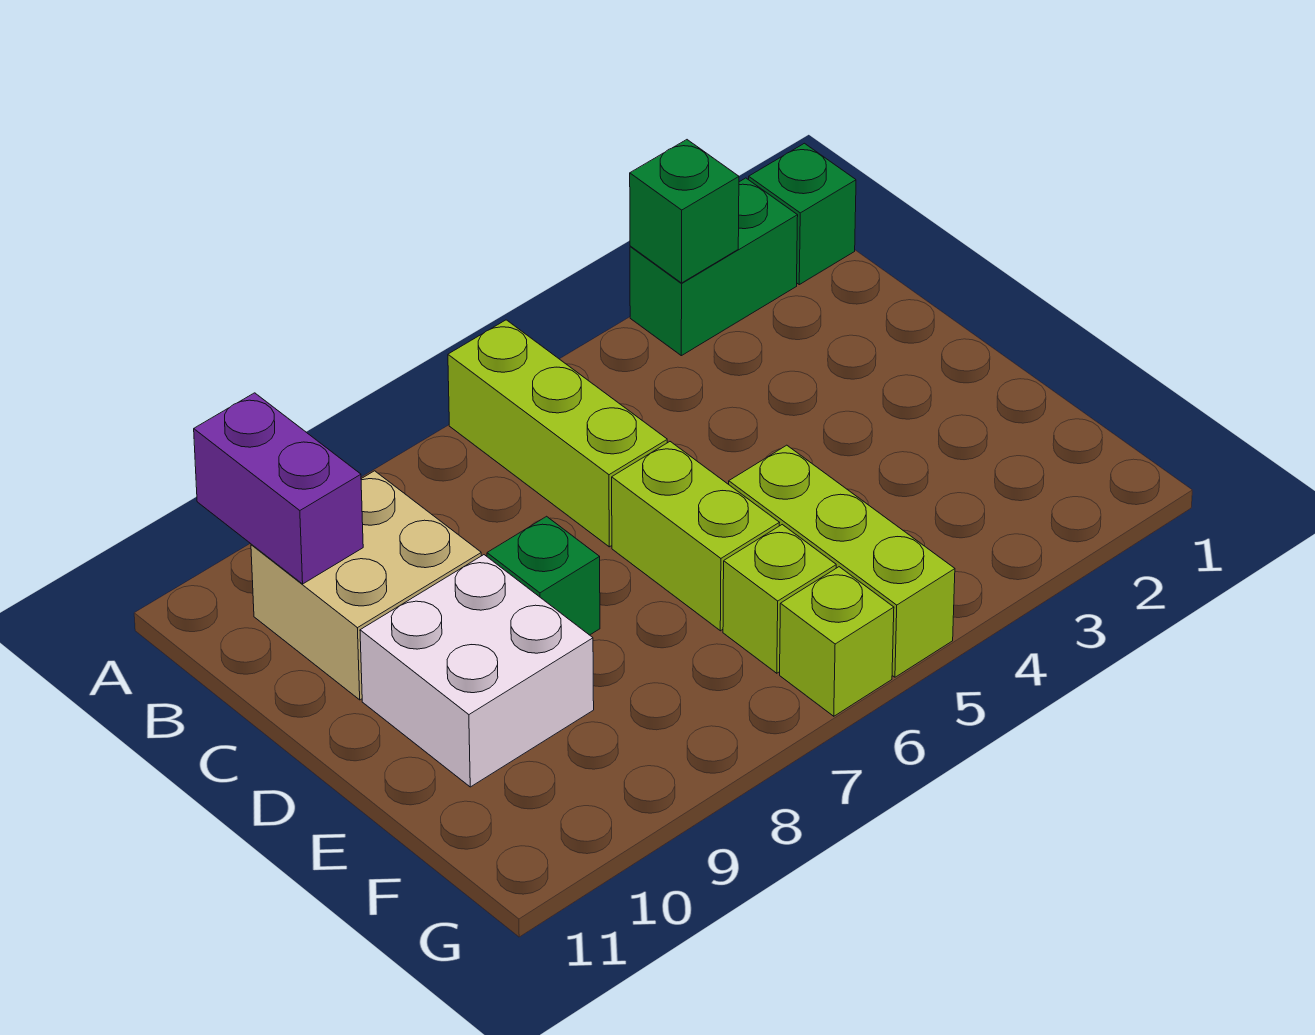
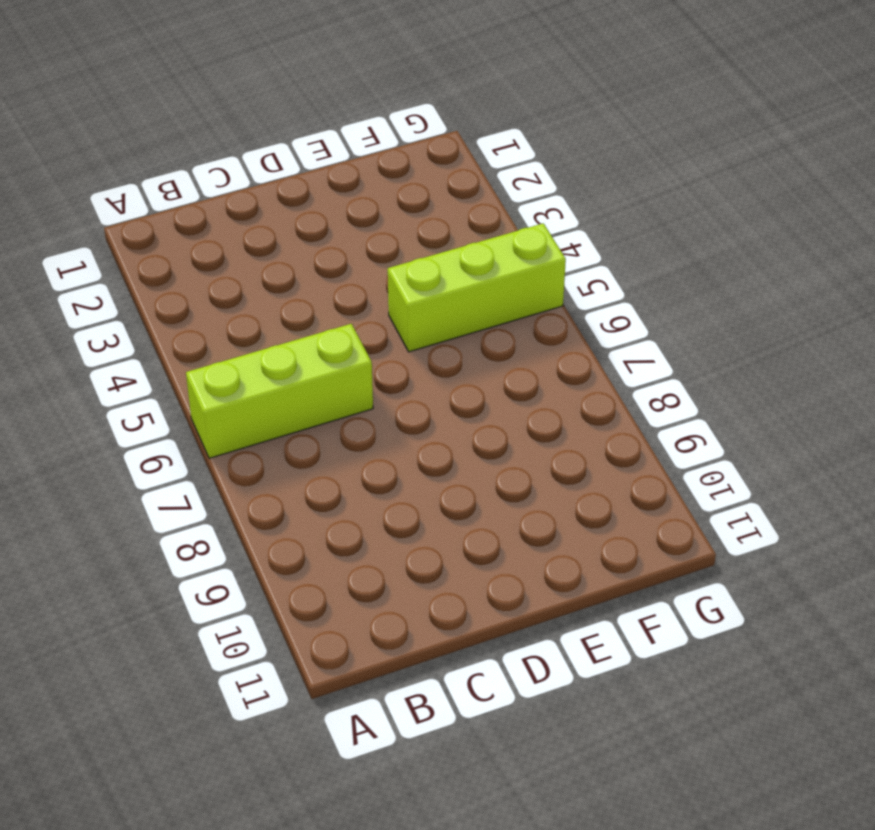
none -> green brick A1 level 1
none -> green brick A2:A3 level 1
none -> tan brick B9:C10 level 1

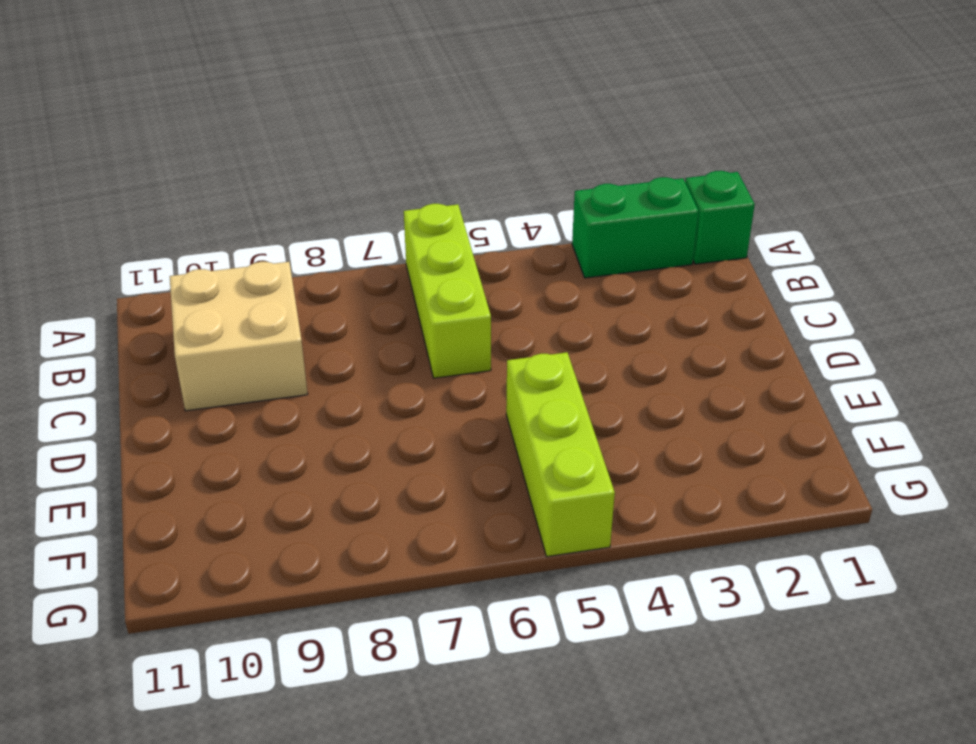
none -> lime brick D6:E6 level 1
none -> green brick D8 level 1
none -> white brick D9:E10 level 1

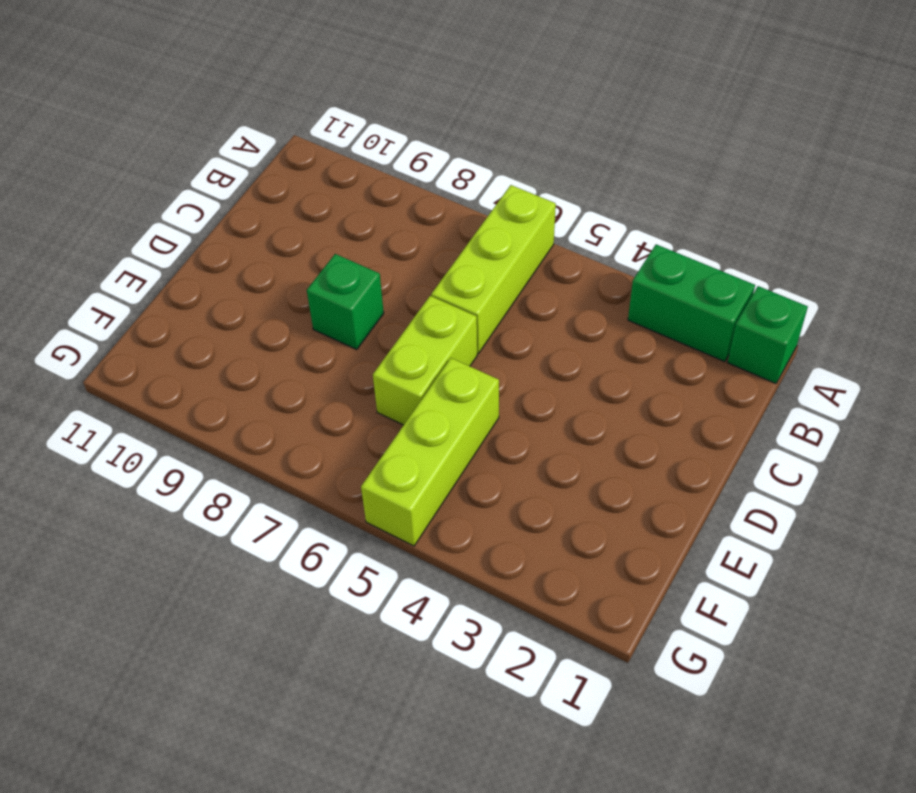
none -> tan brick B9:C10 level 1
none -> white brick D9:E10 level 1
none -> lime brick F6 level 1

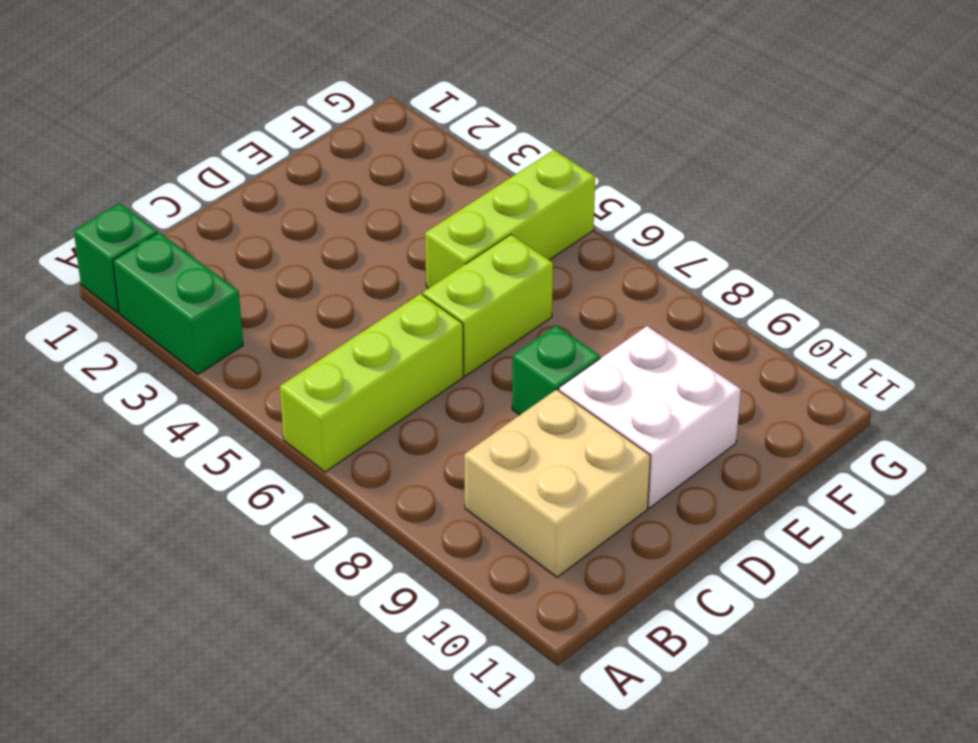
none -> lime brick F6 level 1
none -> lime brick G6 level 1
none -> green brick A3 level 2

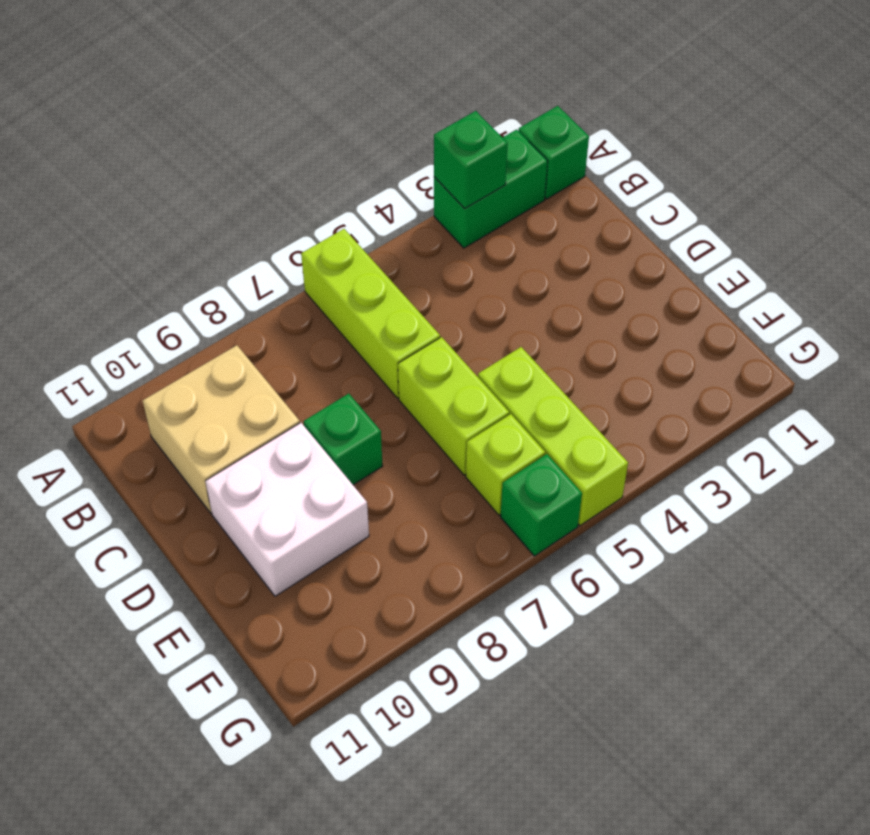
green brick G6 level 1 -> lime brick G6 level 1
none -> purple brick A10:B10 level 2

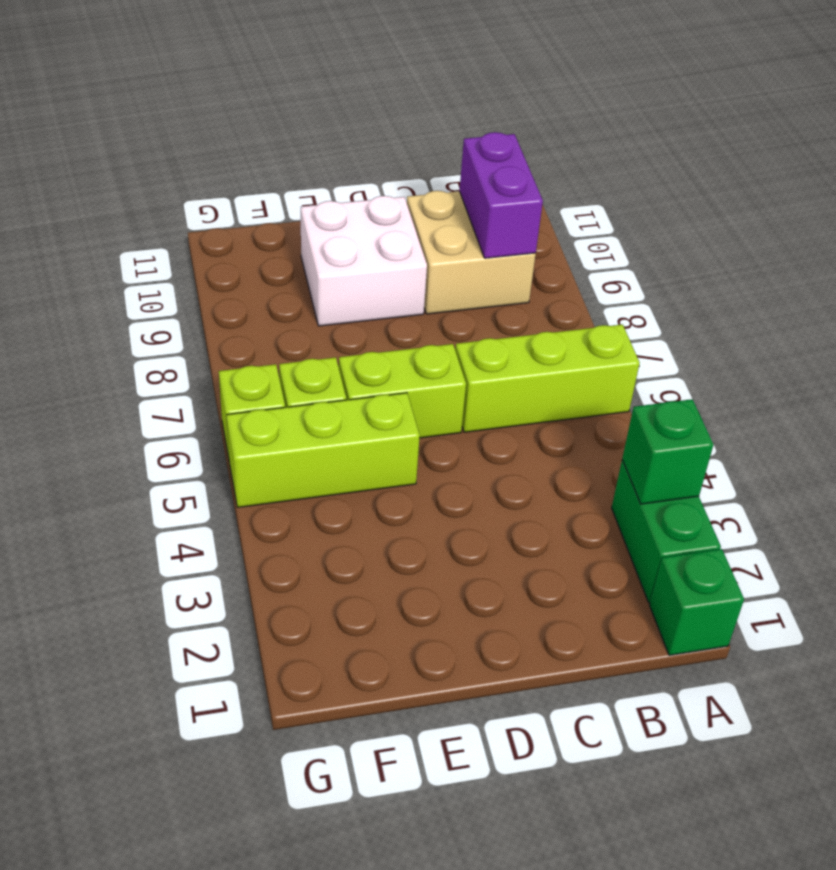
purple brick B9:B10 level 2 -> purple brick A10:B10 level 2
none -> green brick D8 level 1

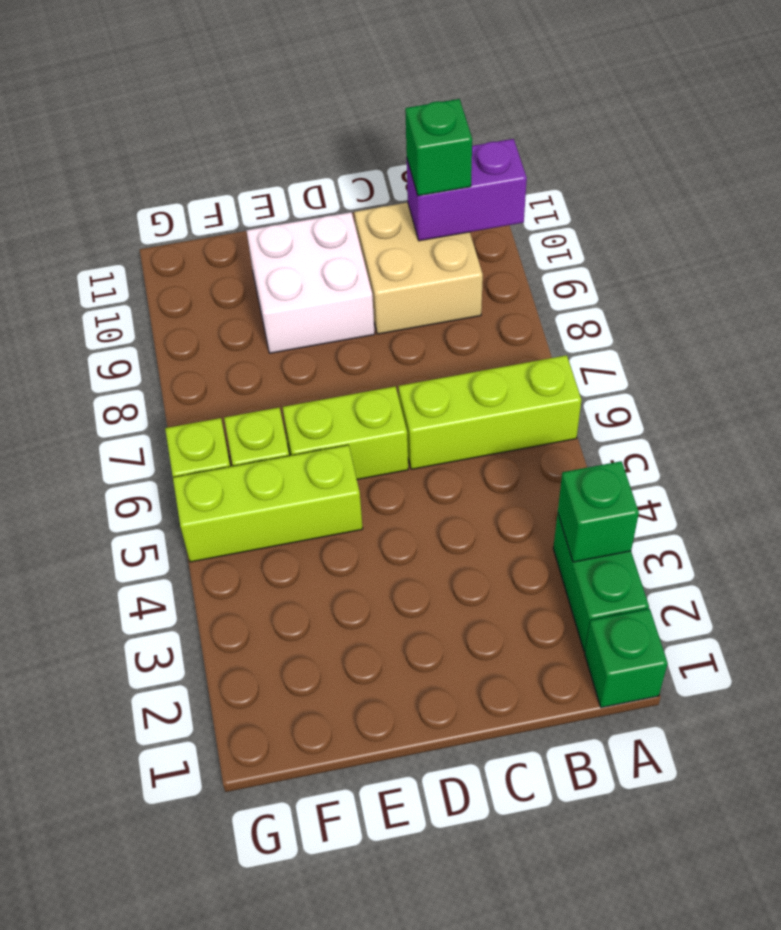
green brick B10 level 3 -> green brick D8 level 1

